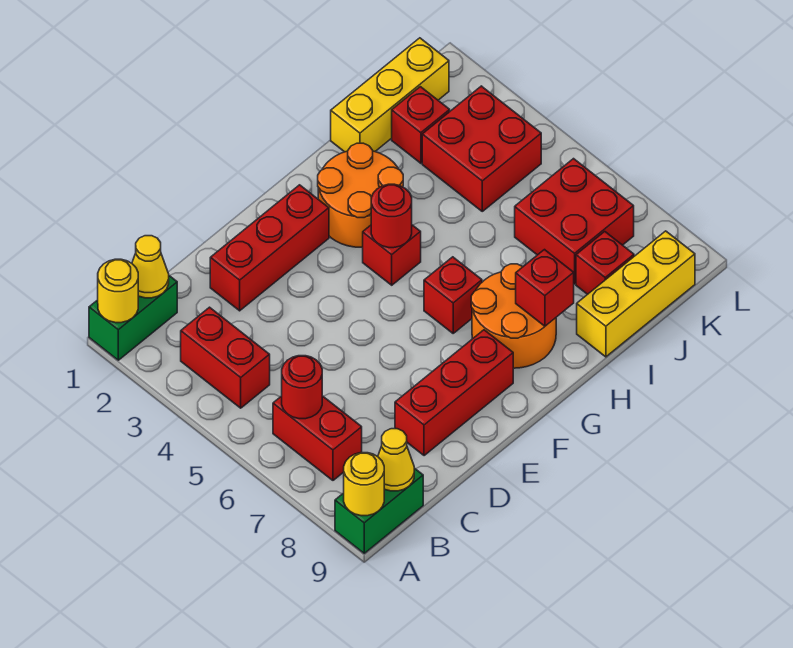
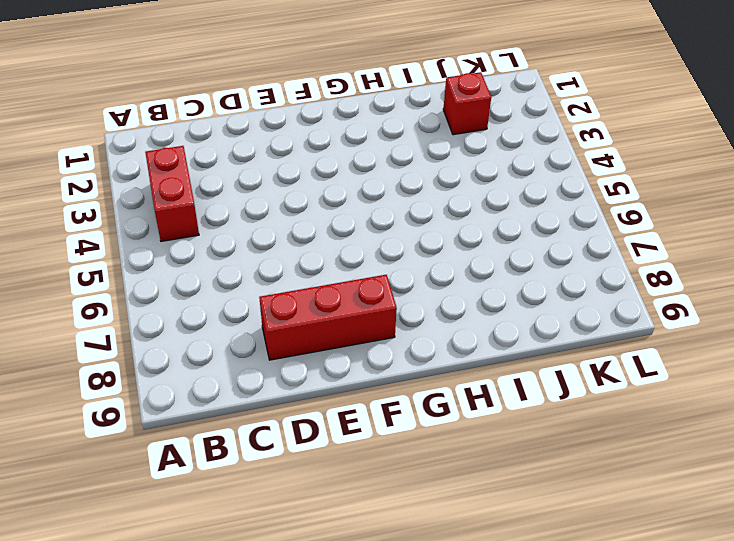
none -> green brick A1:B1 level 1
none -> green brick A9:B9 level 1
none -> red brick B6:B7 level 1

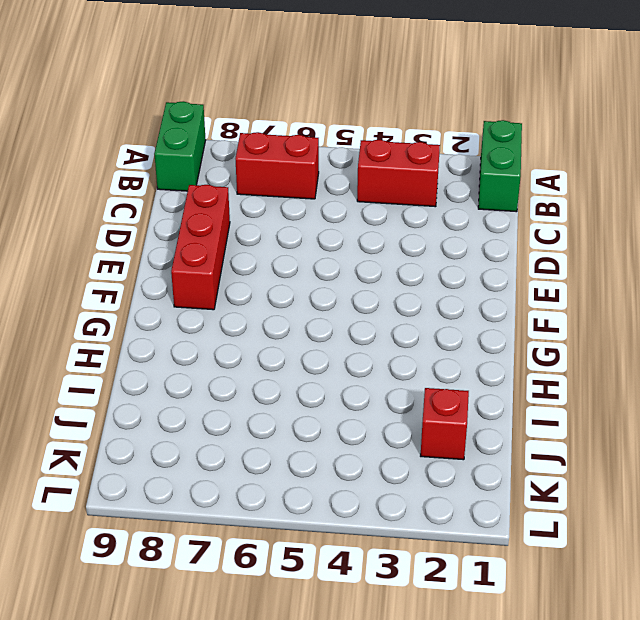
none -> red brick D2:F2 level 1
none -> orange round brick G2:H3 level 1
none -> red brick G4 level 1

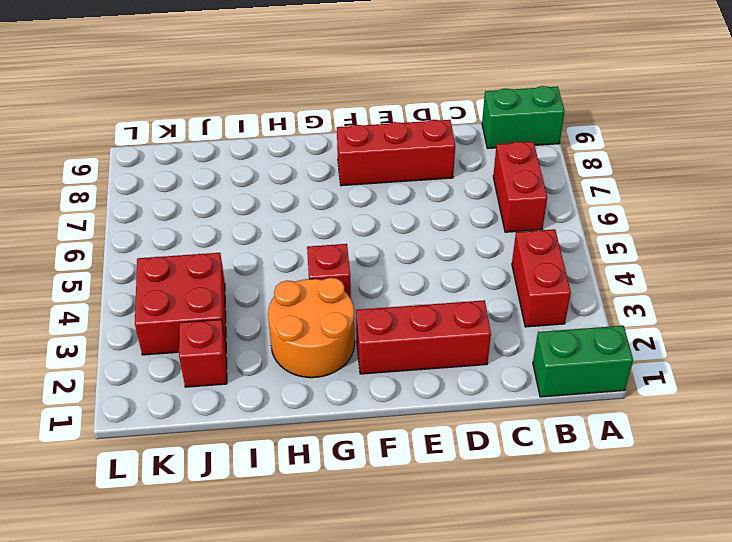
none -> red brick G6 level 1
none -> orange round brick G7:H8 level 1
none -> yellow brick I1:K1 level 1

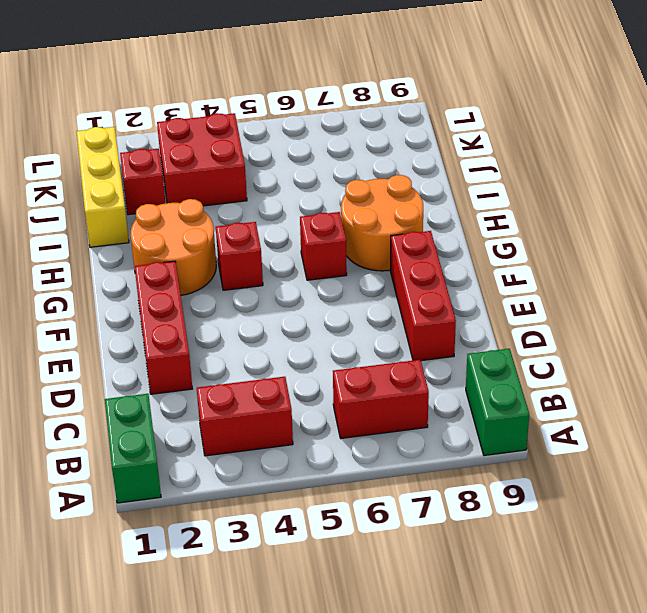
none -> yellow brick I9:K9 level 1
none -> red brick J6:K7 level 1
none -> red brick J8 level 1

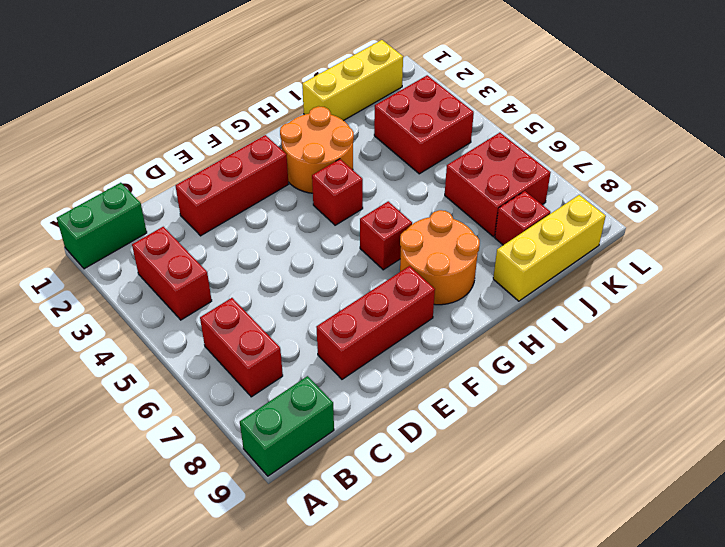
none -> red brick J2 level 1
none -> yellow round brick A1 level 2
none -> yellow round brick A9 level 2

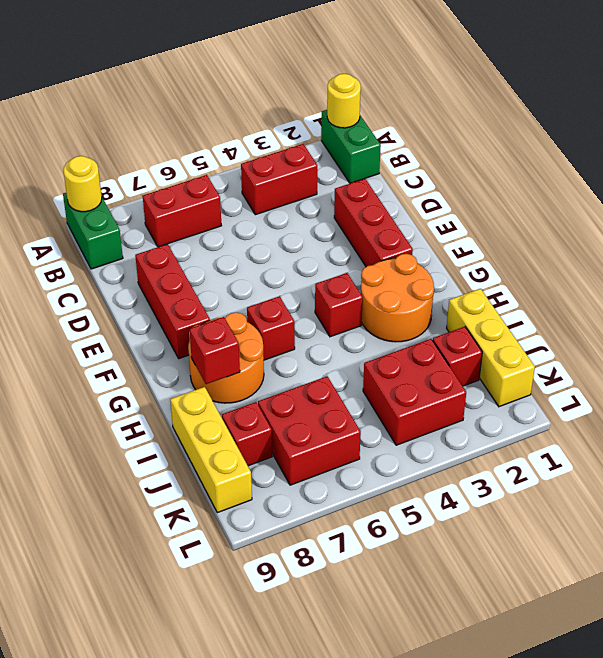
none -> yellow cone B1 level 2
none -> red round brick B6 level 2
none -> yellow cone B9 level 2

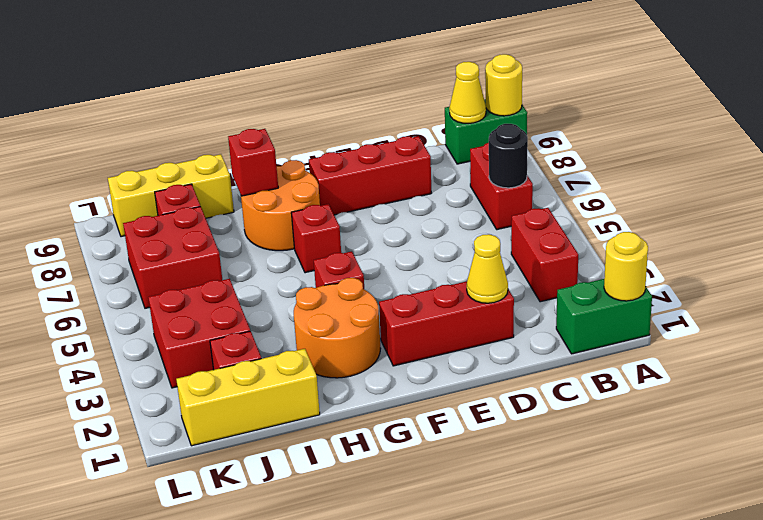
black round brick B6 level 2 -> red round brick B6 level 2
yellow cone D2 level 2 -> yellow cone B1 level 2
none -> red round brick G4 level 2

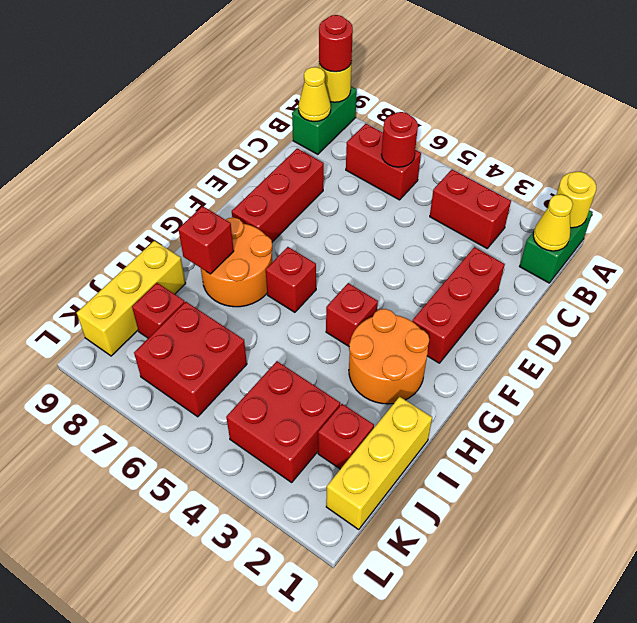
red round brick A9 level 3 -> red round brick G4 level 2

